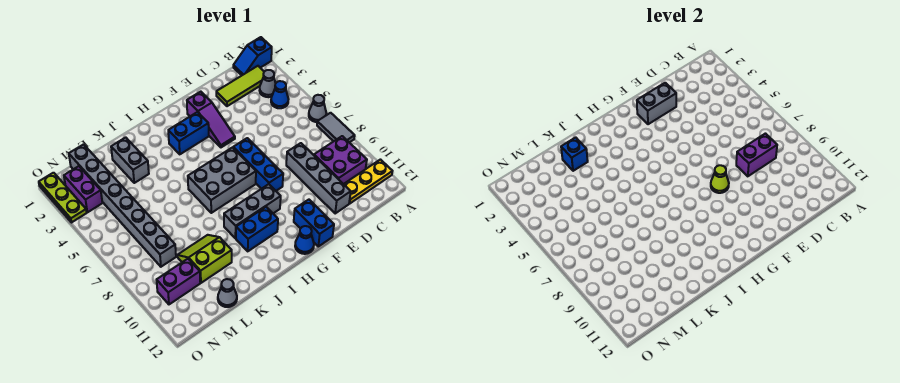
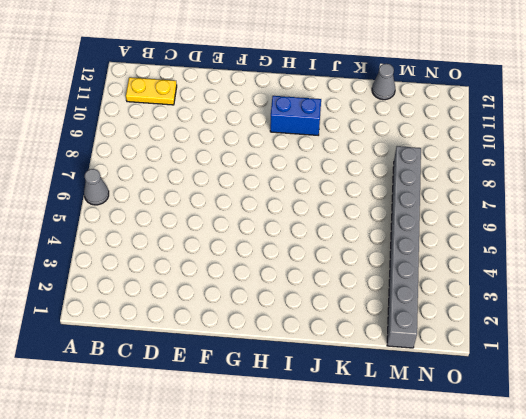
yellow plate B11:C11 level 1 -> yellow plate A11:C11 level 1
none -> blue slope A1:B1 level 1 top A
none -> grey tile A7:A8 level 1
none -> lime tile B2:D2 level 1

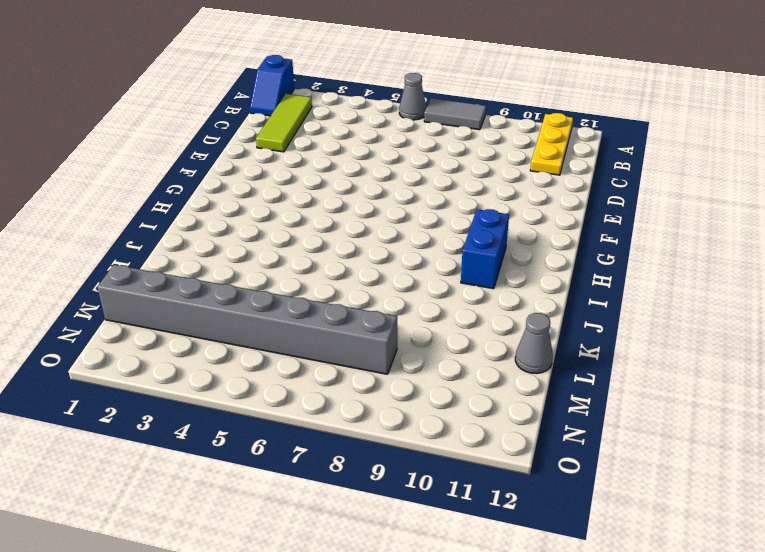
none -> grey cone B3 level 1
none -> blue cone B4 level 1
none -> purple brick B9:C10 level 1

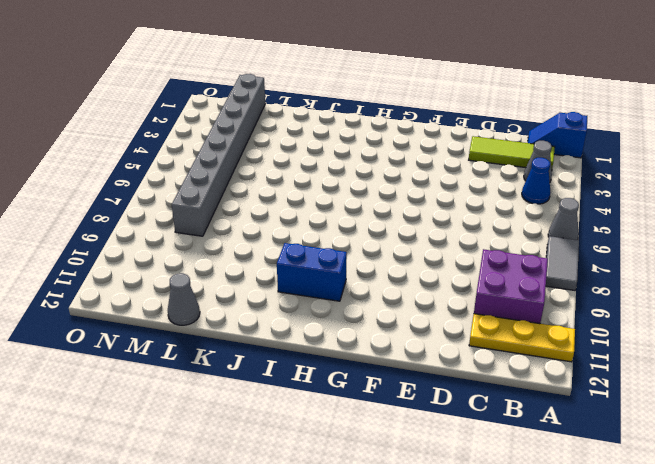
none -> grey brick D8:D11 level 1
none -> purple slope F2:F4 level 1 top 2
none -> blue brick F6:F8 level 1

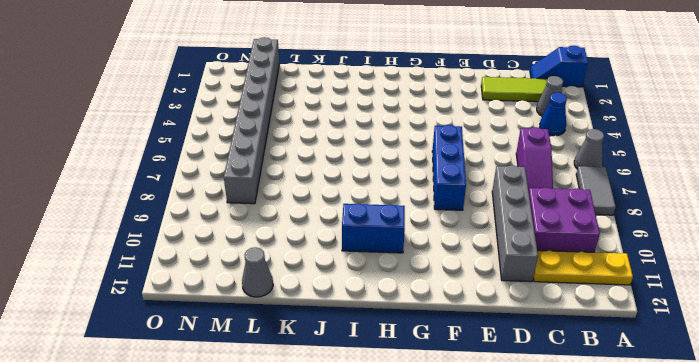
purple slope C6:C8 level 1 top 6 -> purple slope F2:F4 level 1 top 2
none -> blue brick F11:F12 level 1
none -> blue brick G3:H3 level 1
none -> grey brick G6:I7 level 1

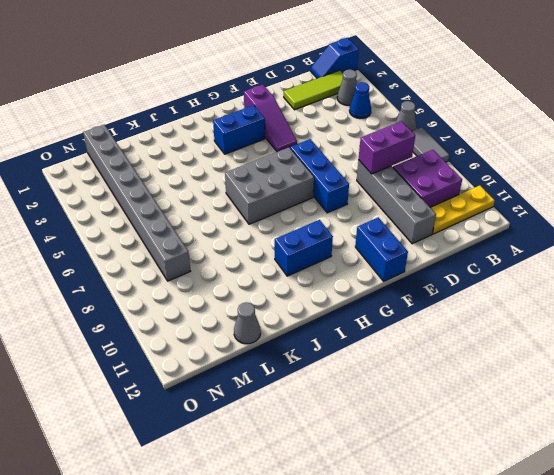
none -> grey brick G9:I9 level 1
none -> blue cone G12 level 1
none -> grey brick K2:K3 level 1

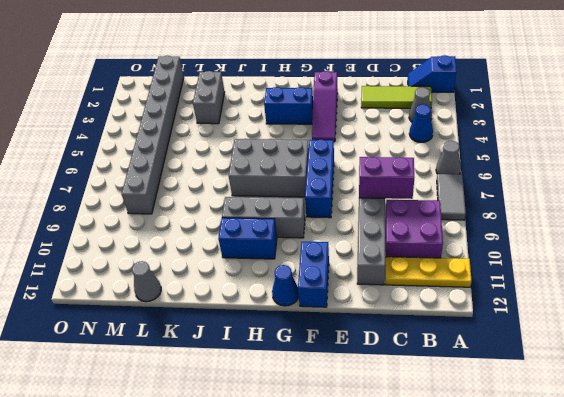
none -> lime slope K9:L10 level 1 top 10
none -> purple brick M10:N10 level 1
none -> purple brick N2:N3 level 1

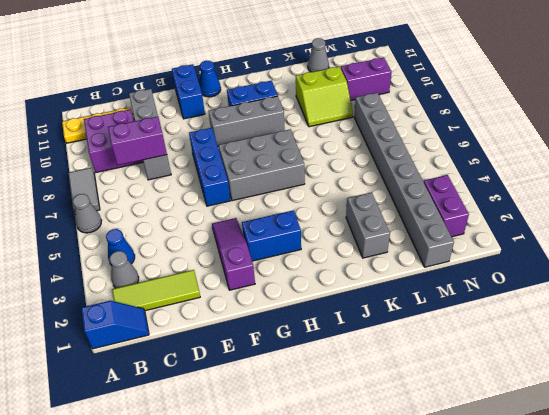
none -> lime plate O1:O3 level 1
none -> grey brick E2:F2 level 2
none -> lime cone F8 level 2

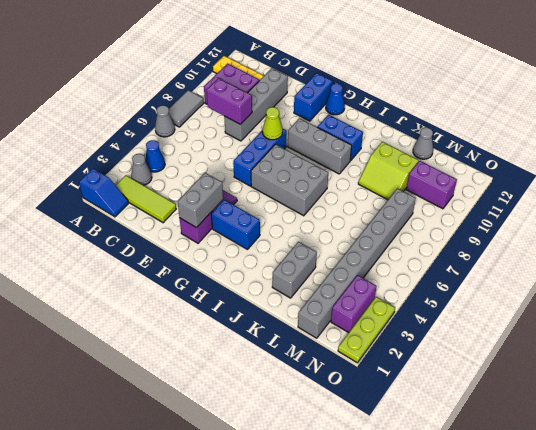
grey brick F2:F3 level 2 -> grey brick E2:F2 level 2
none -> blue brick K2 level 2

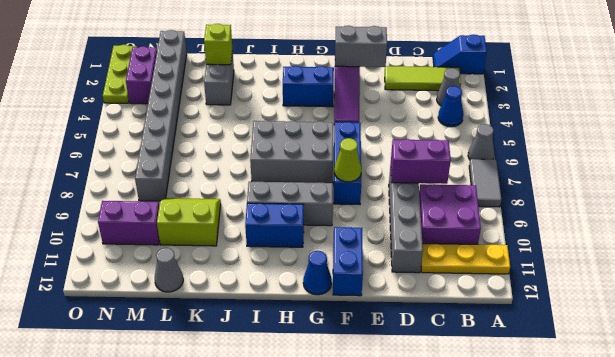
lime brick K2 level 2 -> blue brick K2 level 2

